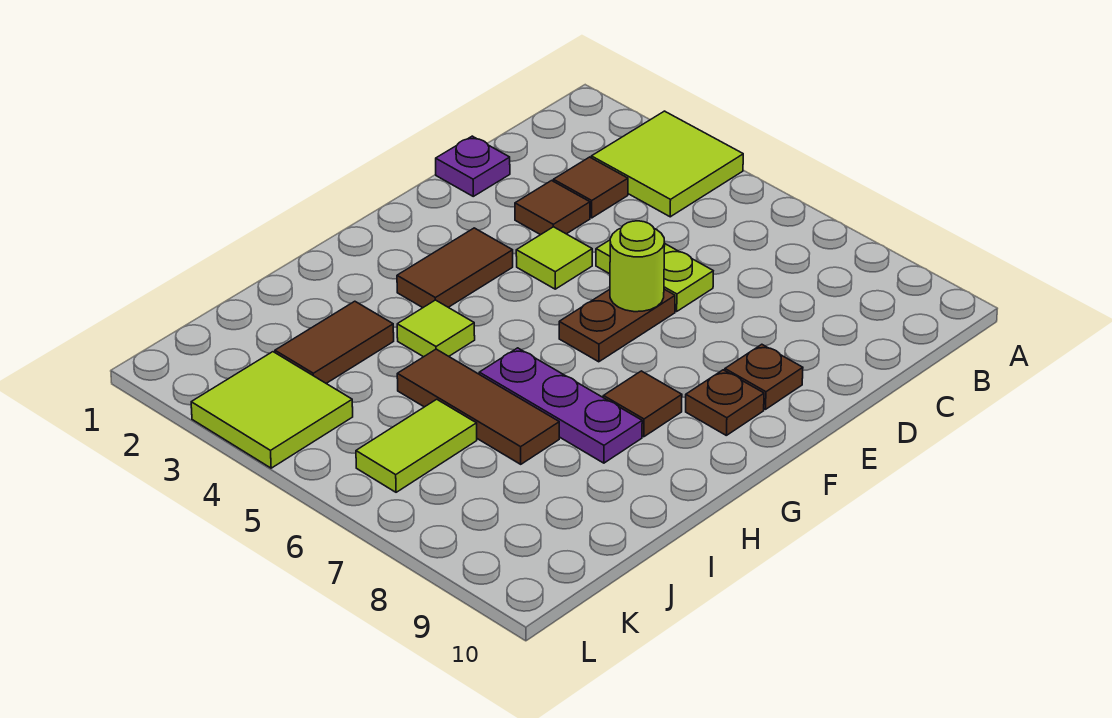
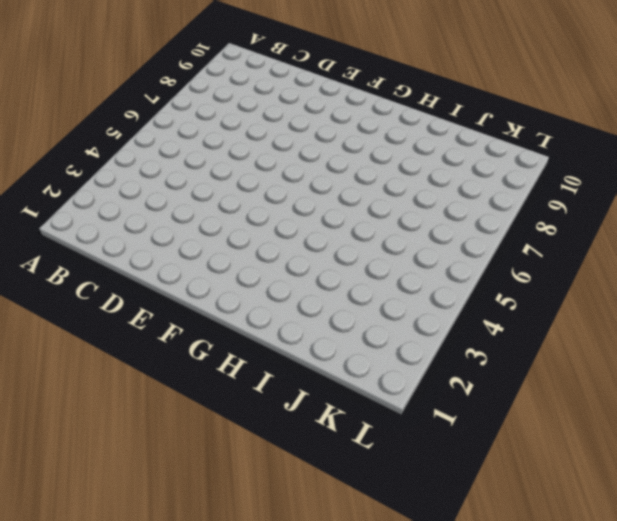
none -> lime tile A3:B4 level 1
none -> brown tile C3 level 1
none -> purple plate D1 level 1

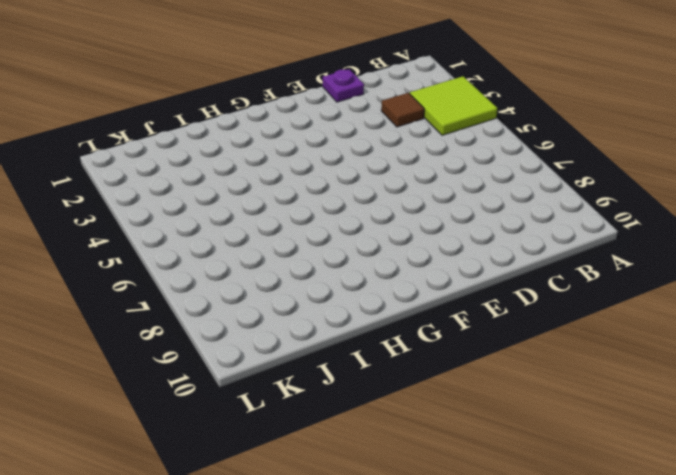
none -> brown tile D3 level 1
none -> lime plate D5:D6 level 1
none -> lime tile E4 level 1

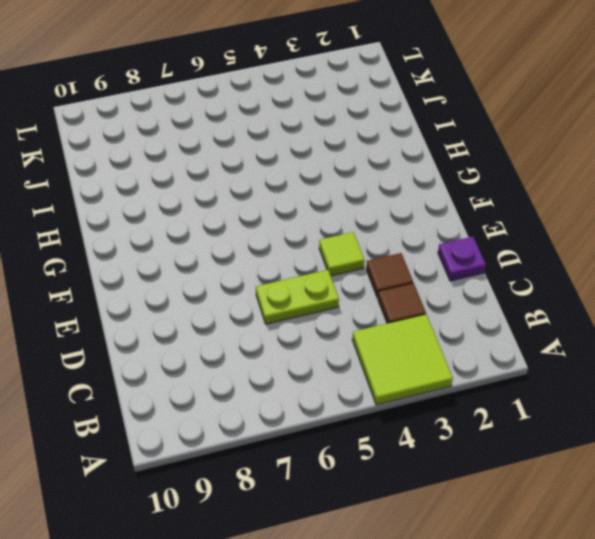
none -> brown plate E6:F6 level 1
none -> brown plate E9 level 1
none -> brown tile F3:G3 level 1

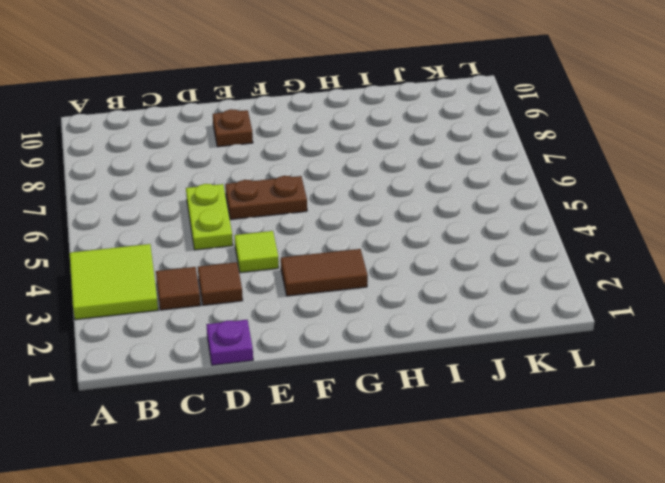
none -> brown plate F9 level 1
none -> brown tile G8 level 1
none -> lime tile H4 level 1

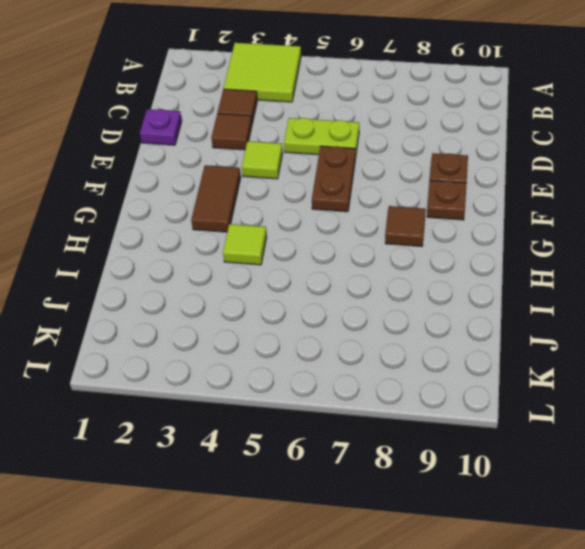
none -> purple plate H6:H8 level 1
none -> brown tile I3:J3 level 1
none -> brown tile I5:I7 level 1

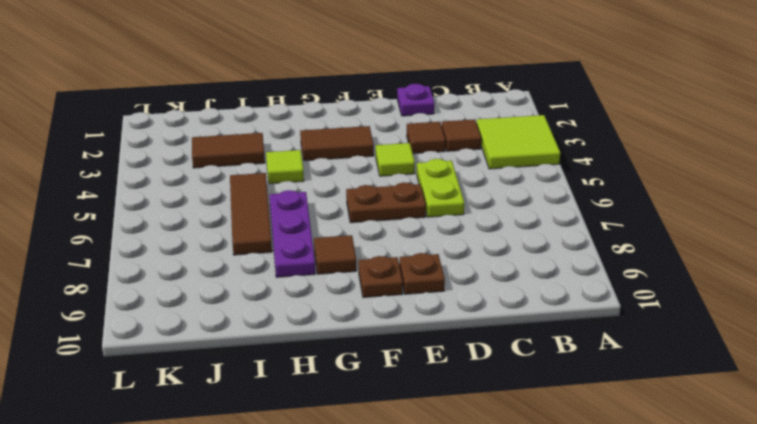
none -> lime tile J6:K6 level 1
none -> lime tile K3:L4 level 1
none -> lime round brick E6 level 2

